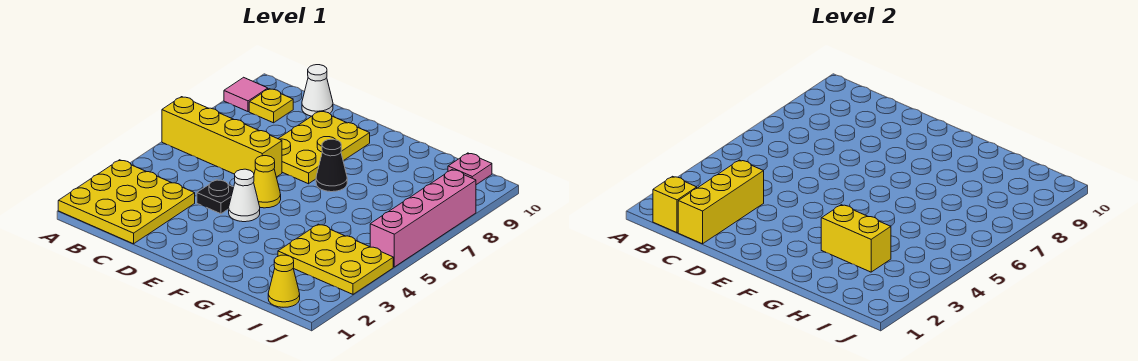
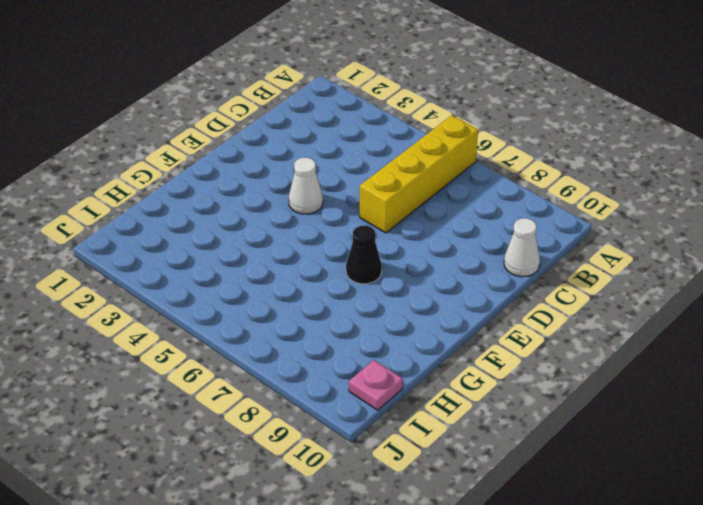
none -> yellow plate A1:C3 level 1
none -> pink tile A9 level 1
none -> yellow plate B9 level 1

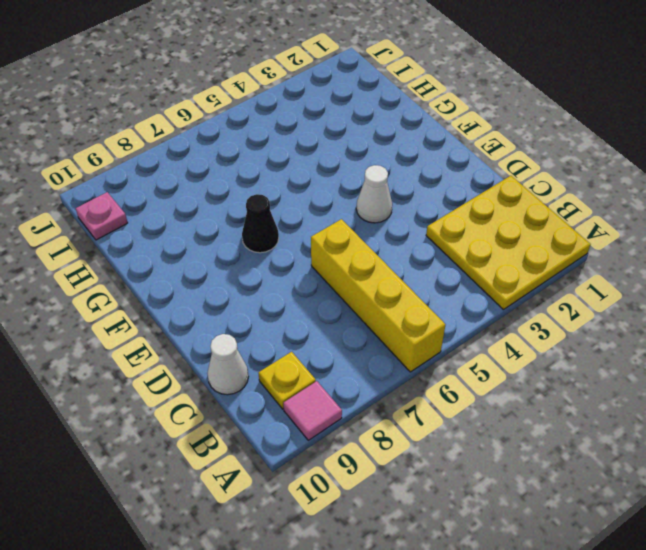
none -> black plate D4 level 1
none -> yellow plate D7:E9 level 1
none -> yellow cone E5 level 1

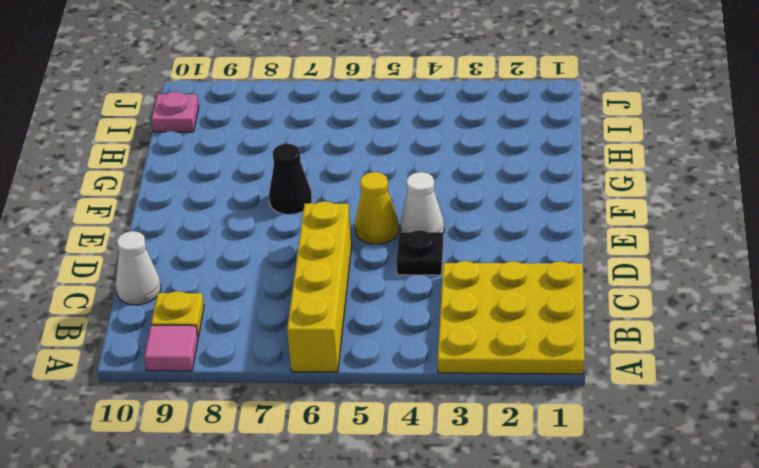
none -> yellow plate D7:E9 level 1
none -> yellow plate H3:J4 level 1
none -> yellow cone I1 level 1

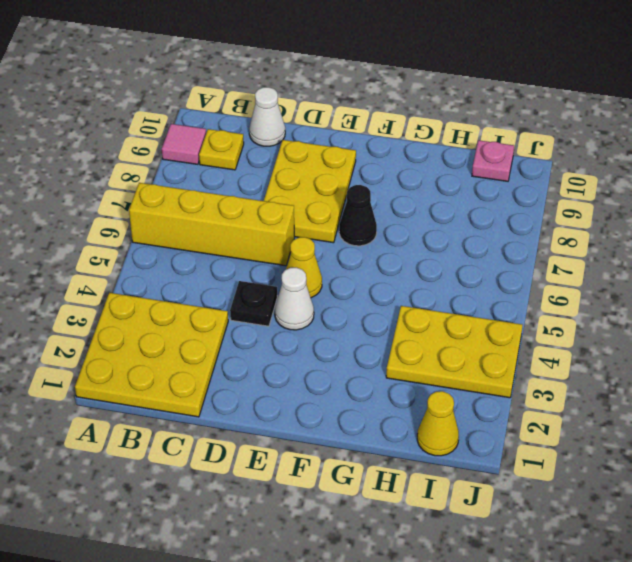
none -> pink brick J5:J8 level 1
none -> yellow brick B1 level 2
none -> yellow brick C1:C3 level 2

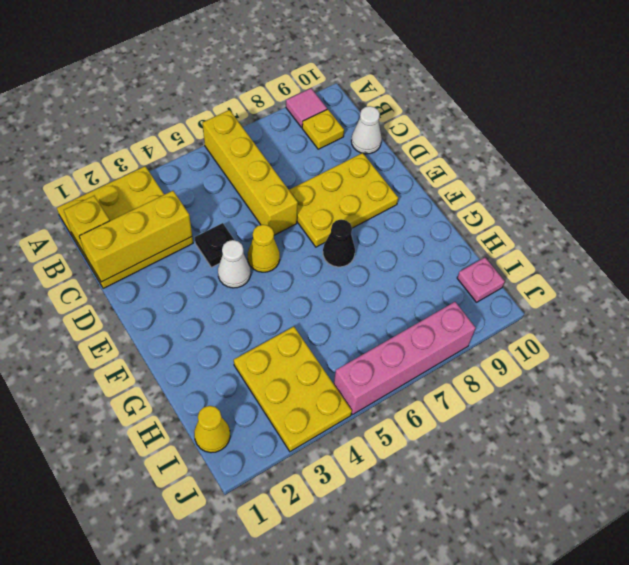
none -> yellow brick G3:H3 level 2

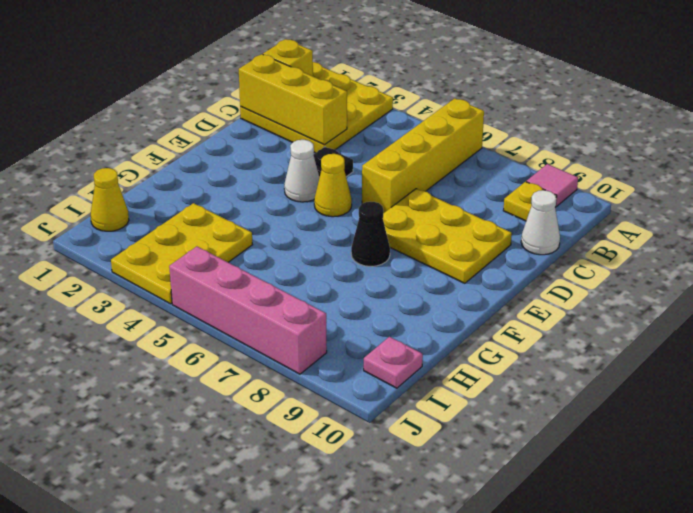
none -> yellow brick G3:H3 level 2

